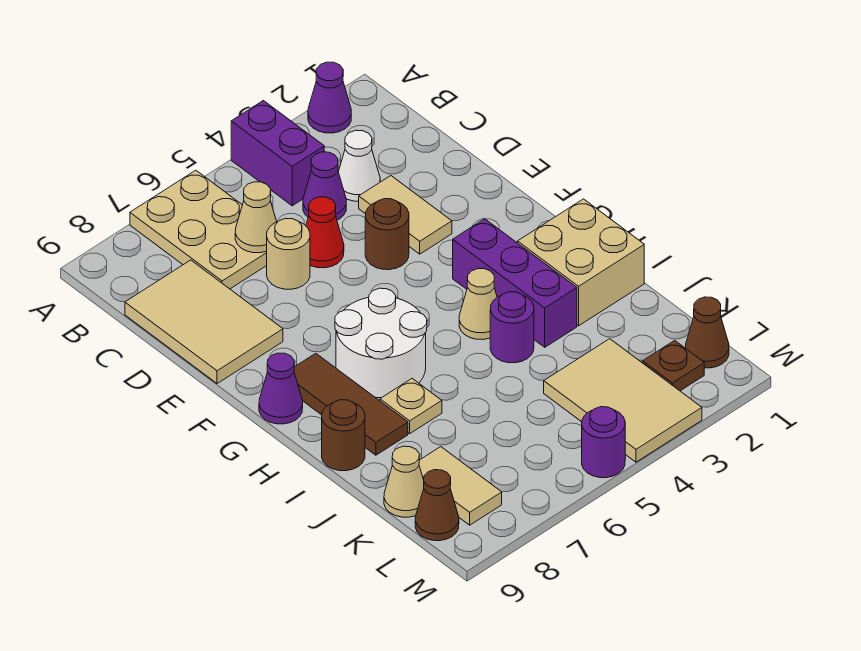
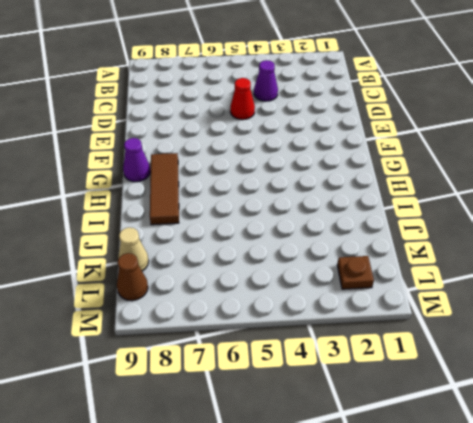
none -> purple cone A2 level 1
none -> purple brick A4:B4 level 1
none -> tan plate A6:C7 level 1

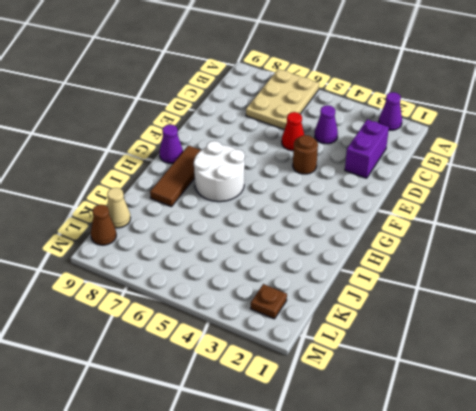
purple brick C2:D2 level 1 -> purple brick A4:B4 level 1
none -> white cone C3 level 1
none -> tan tile C8:E9 level 1
none -> tan tile D3:E3 level 1

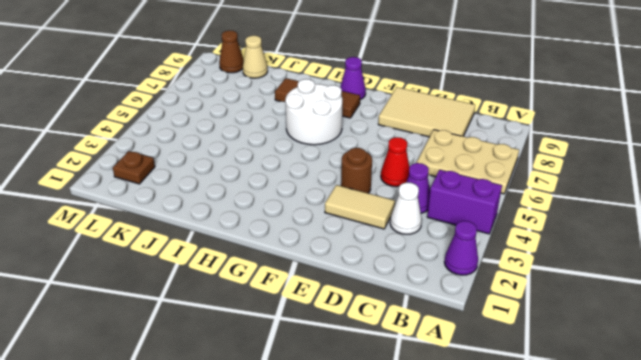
none -> tan round brick D6 level 1
none -> purple brick G3:I3 level 1
none -> tan brick H1:I2 level 1

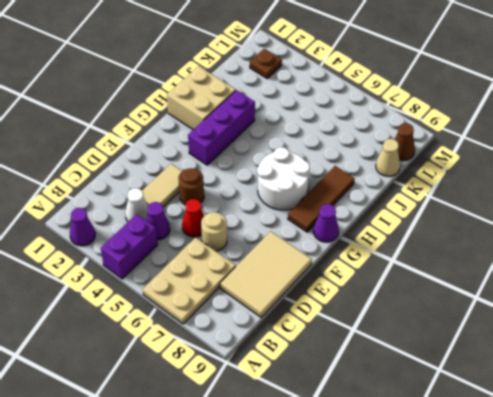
none -> tan cone H4 level 1
none -> purple round brick I4 level 1
none -> tan plate I7 level 1

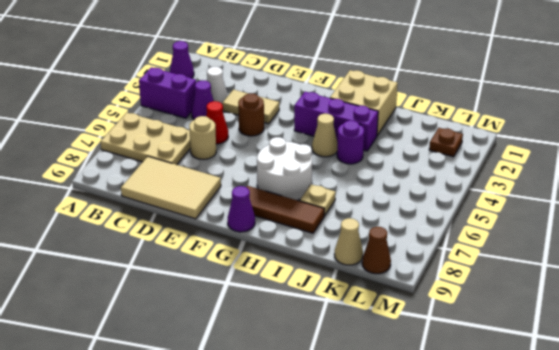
none -> brown round brick I9 level 1
none -> tan tile K3:M4 level 1
none -> tan tile K8:L8 level 1

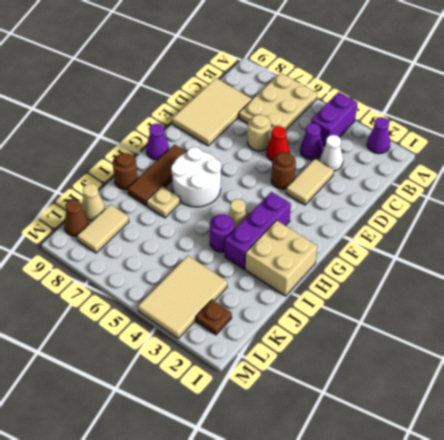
none -> brown cone L1 level 1
none -> purple round brick M5 level 1
none -> tan cone C6 level 2

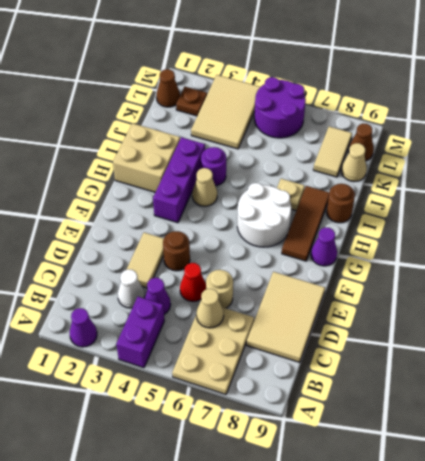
purple round brick L5:M6 level 1 -> purple round brick M5 level 1

